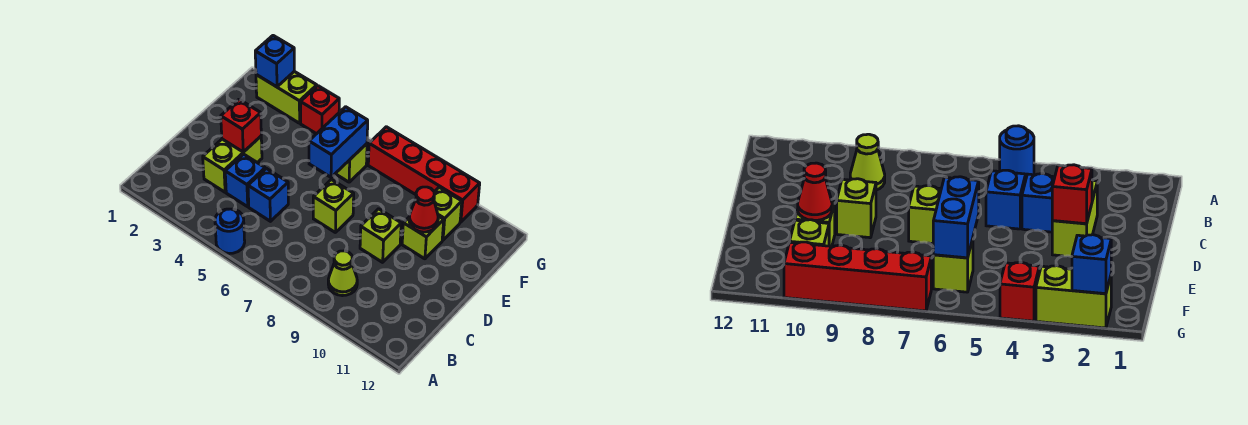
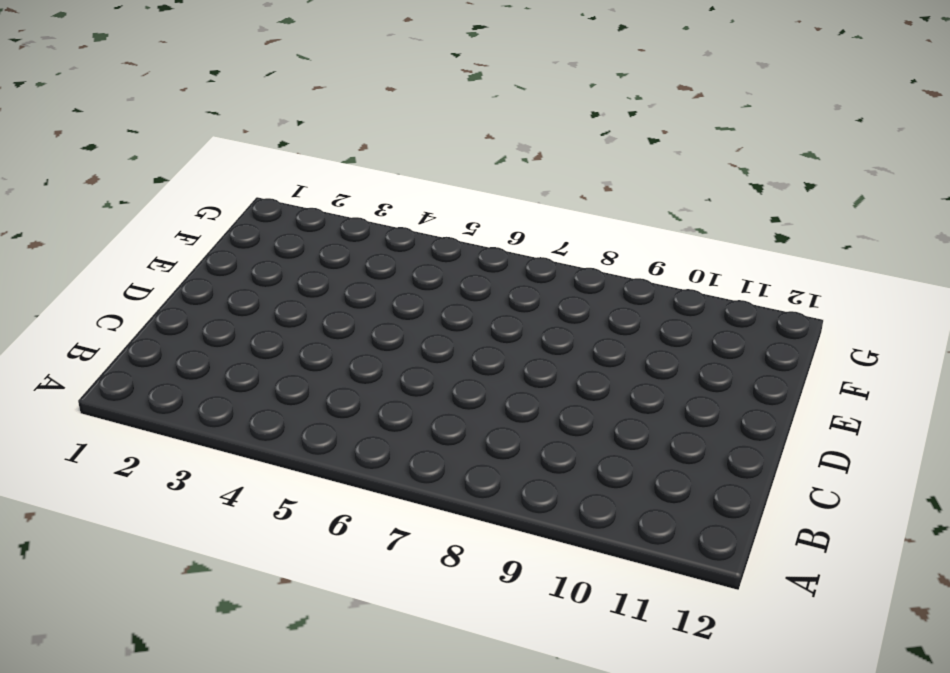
none -> blue round brick A5 level 1
none -> lime cone B9 level 1
none -> lime brick C3:D3 level 1

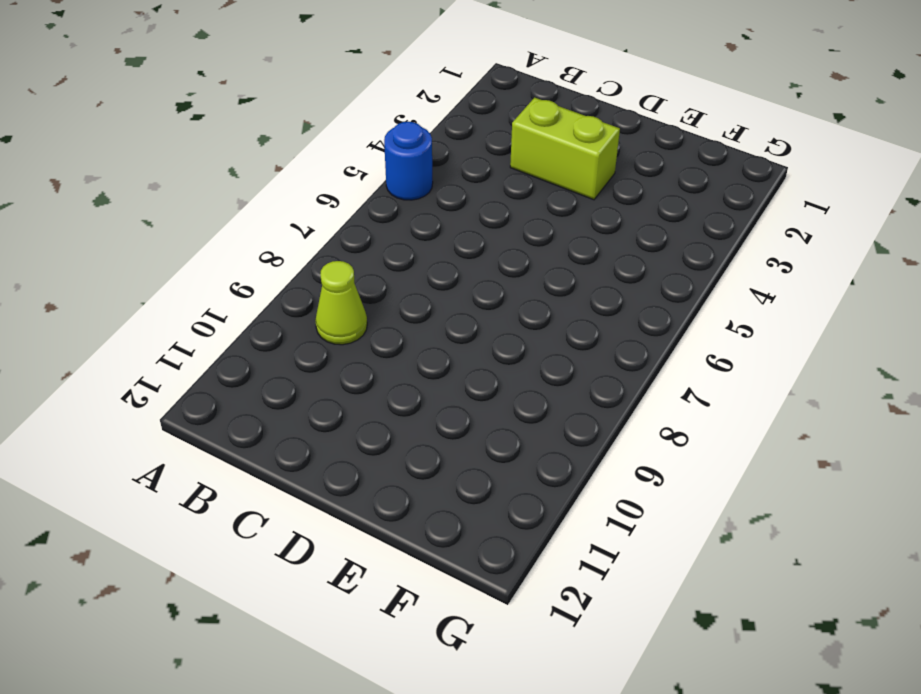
none -> blue brick C4 level 1
none -> blue brick C5 level 1
none -> lime brick D7 level 1

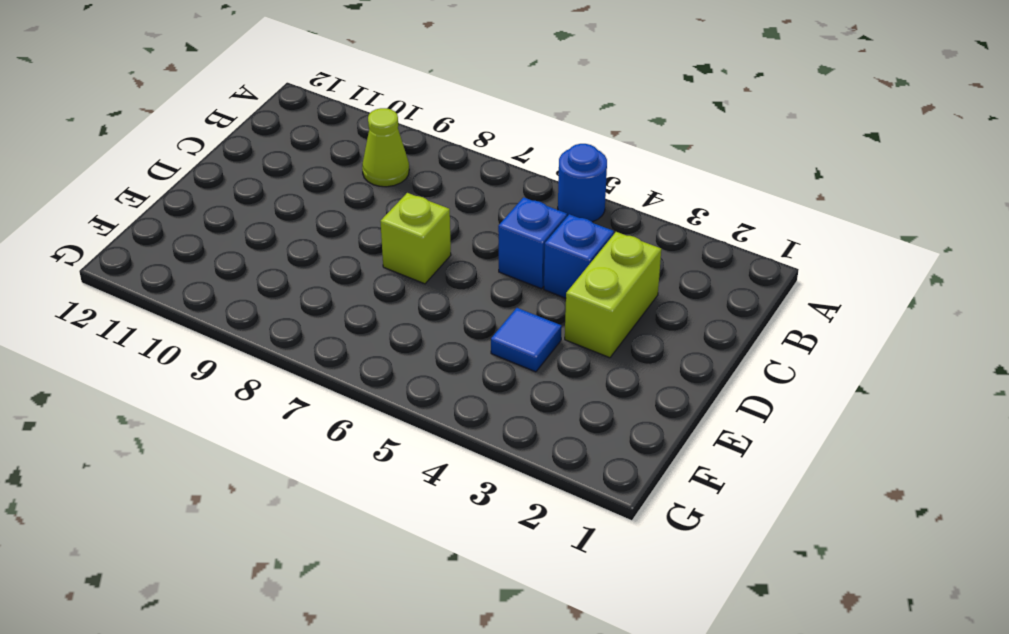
blue tile E4 level 1 -> none
none -> lime brick D9 level 1
none -> lime brick E10 level 1
none -> lime brick F6 level 1

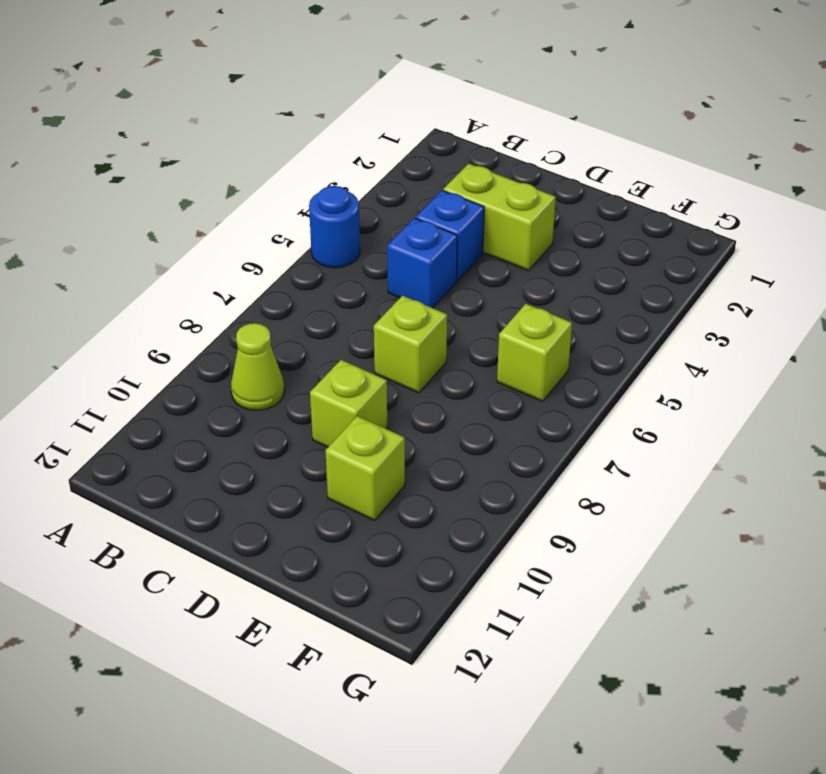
none -> lime brick F10 level 1
none -> lime brick G2:G3 level 1
none -> red brick G4 level 1

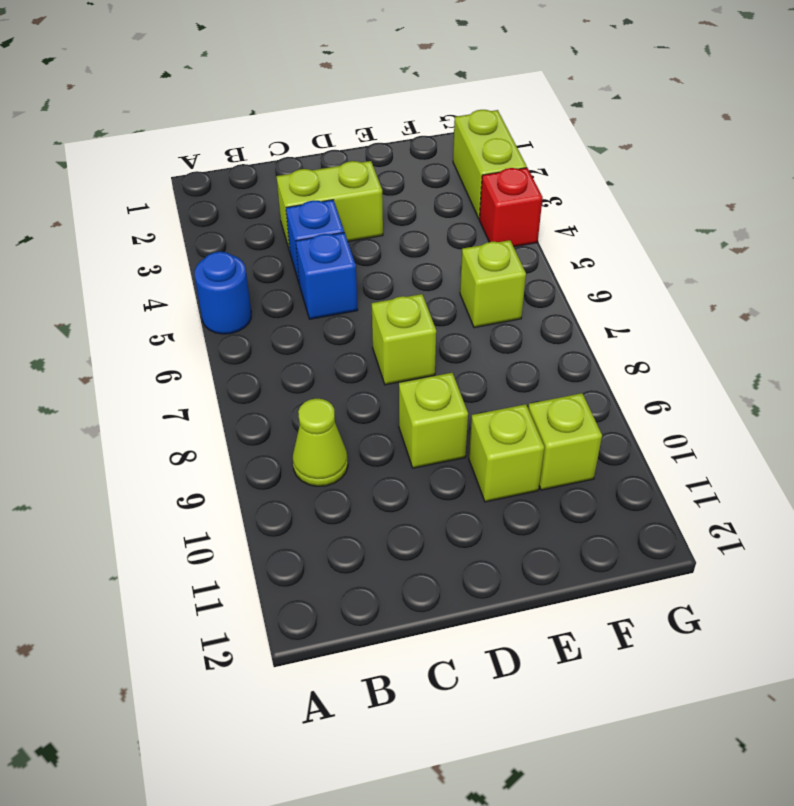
none -> red brick G7:G10 level 1
none -> red brick D3 level 2
none -> blue brick E6:F6 level 2

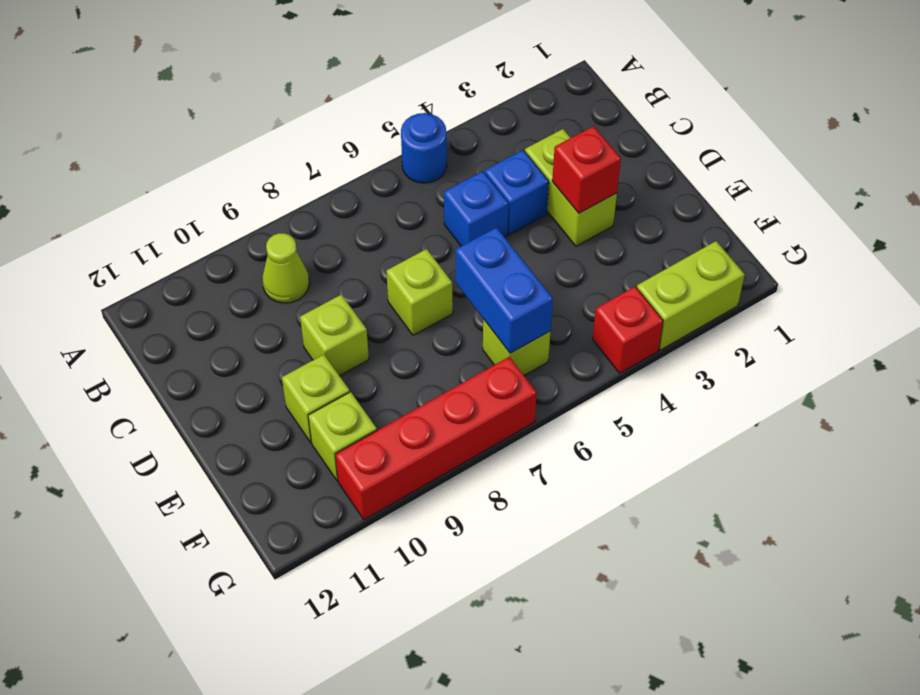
none -> red cone E10 level 2
none -> blue brick G2 level 2

